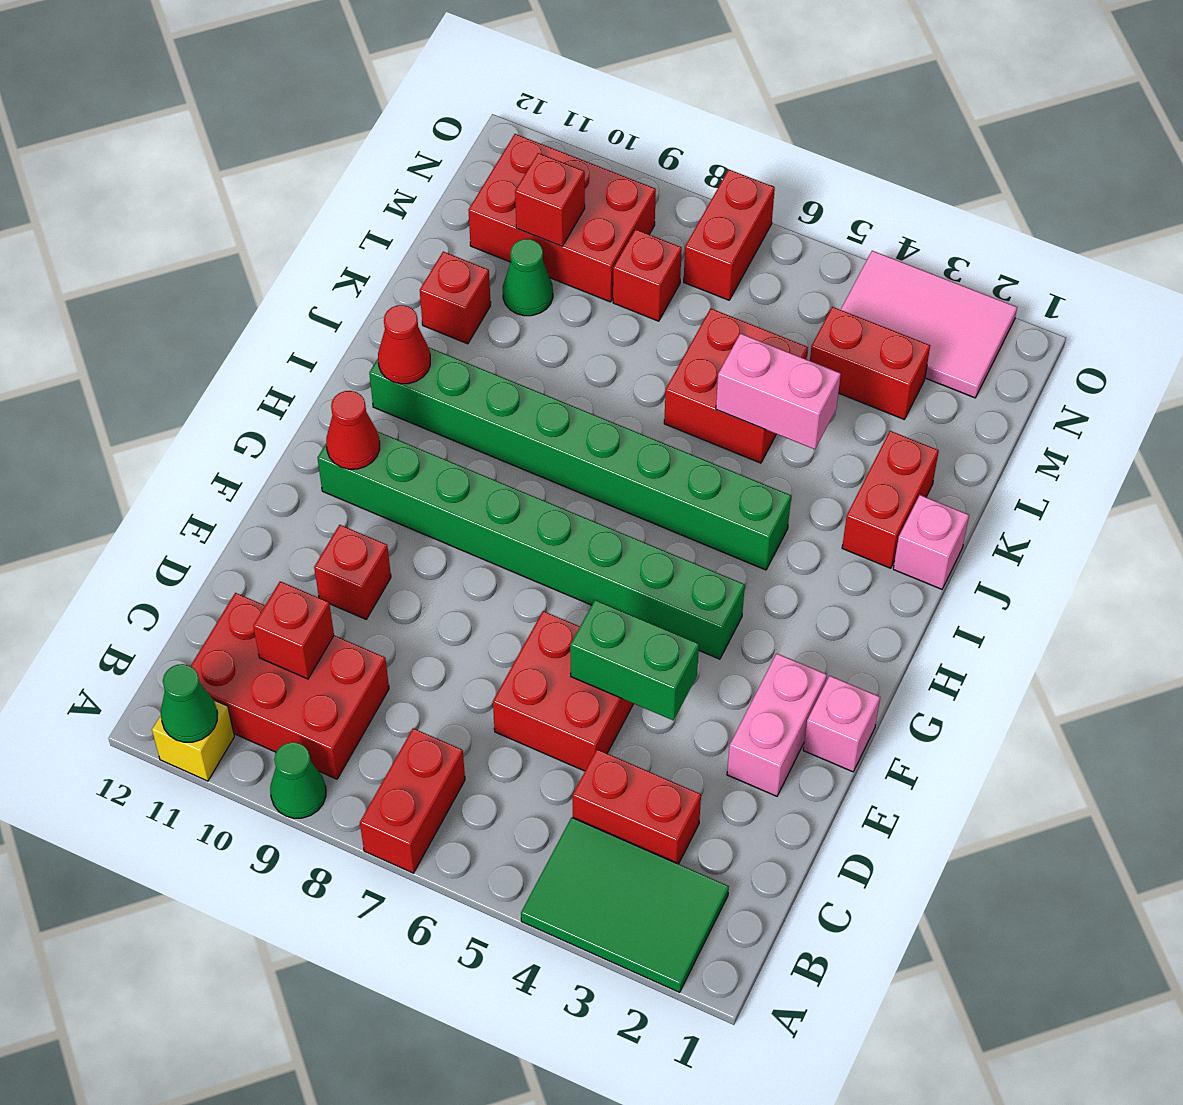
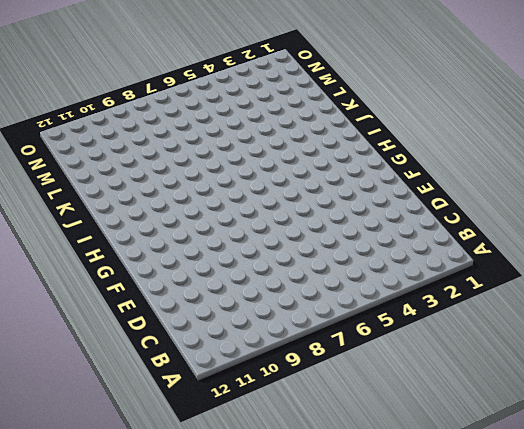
none -> green tile A2:B4 level 1
none -> red brick A7:B7 level 1
none -> green cone A9 level 1

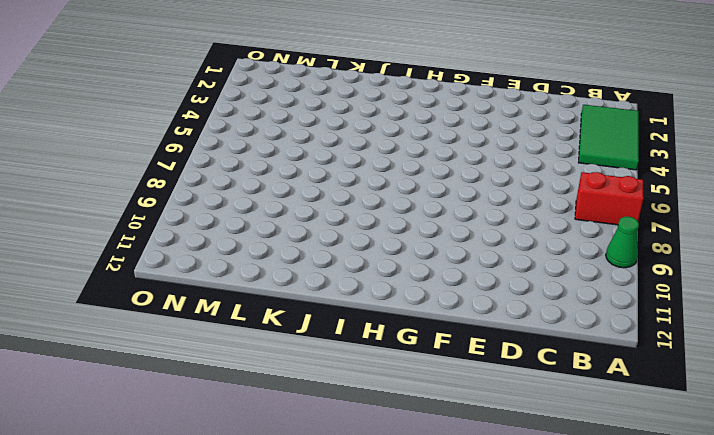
none -> yellow brick A11 level 1
none -> red brick B9:C11 level 1
none -> red brick C3:C4 level 1

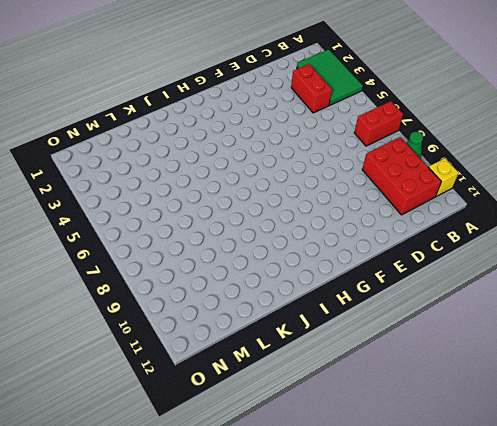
none -> red brick D5:E6 level 1
none -> pink brick E2:F2 level 1
none -> red brick E10 level 1

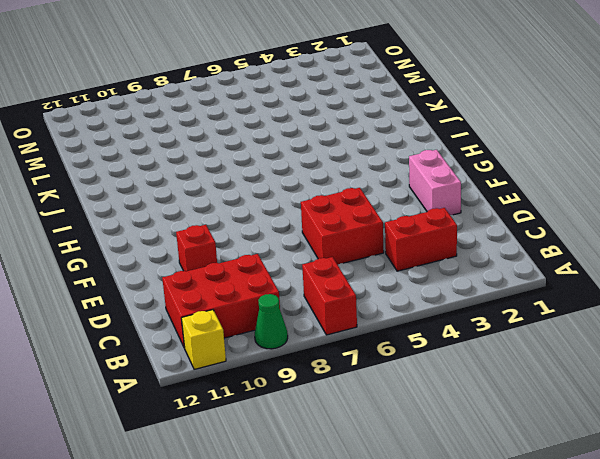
none -> green tile A2:B4 level 1
none -> pink brick F1 level 1
none -> green brick G4:G11 level 1

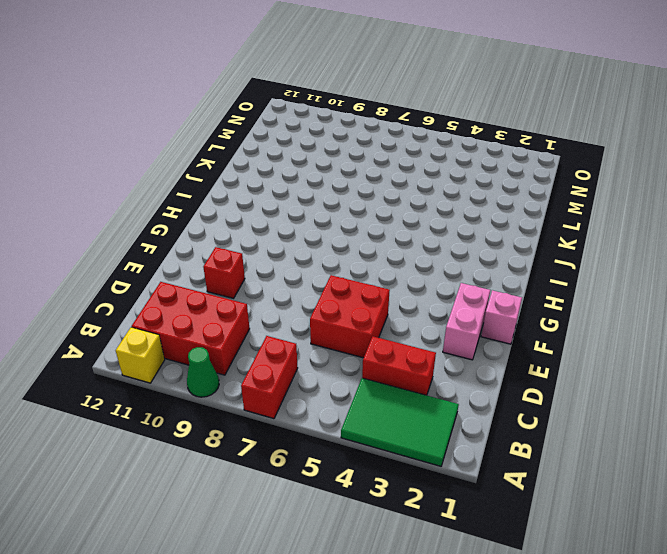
none -> green brick G4:G11 level 1
none -> green brick I4:I11 level 1
none -> pink brick J1 level 1

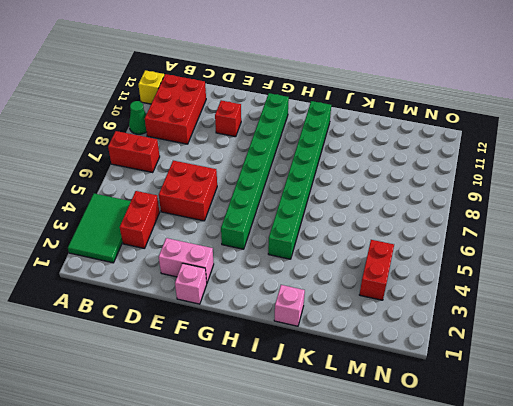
none -> red brick J2:K2 level 1
none -> red brick K5:L6 level 1
none -> red brick K11 level 1

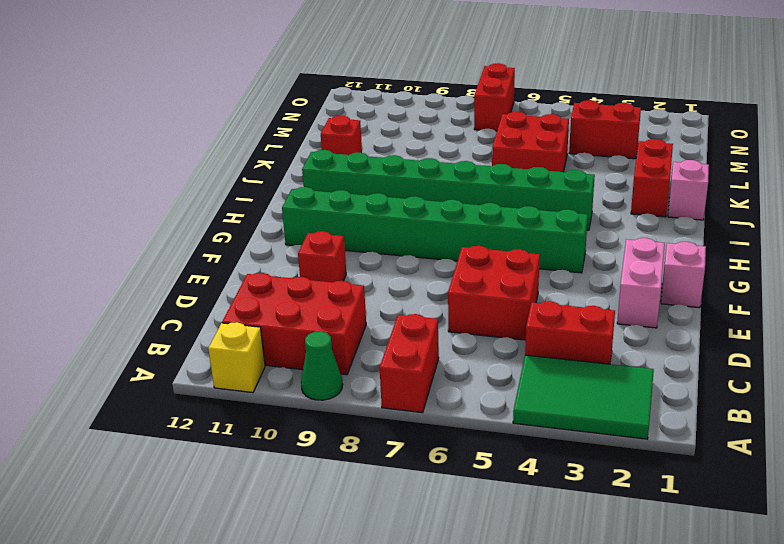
none -> green cone L10 level 1
none -> red brick M8 level 1
none -> red brick M9:N11 level 1

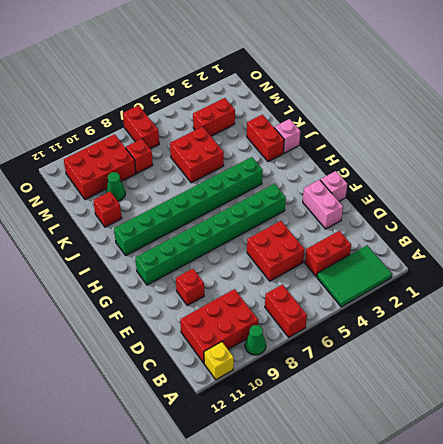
none -> pink tile N2:O4 level 1
none -> green cone A11 level 2
none -> red brick C10 level 2

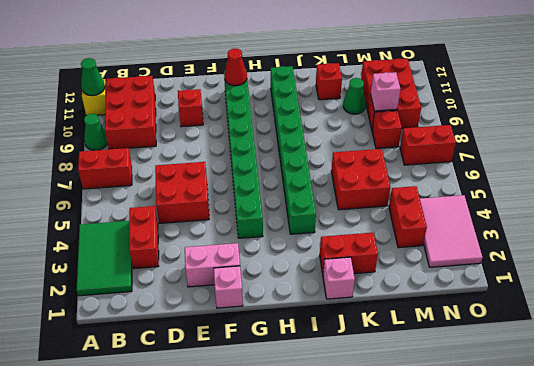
pink brick M9 level 2 -> none
none -> red brick C10 level 2
none -> green brick E4:E5 level 2
none -> red cone I11 level 2

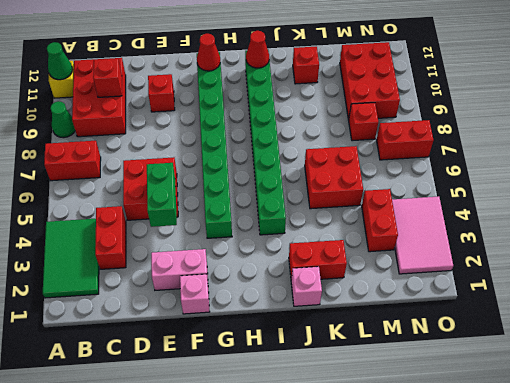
none -> green cone L10 level 1
none -> pink brick K4:K5 level 2
none -> red brick M10 level 2

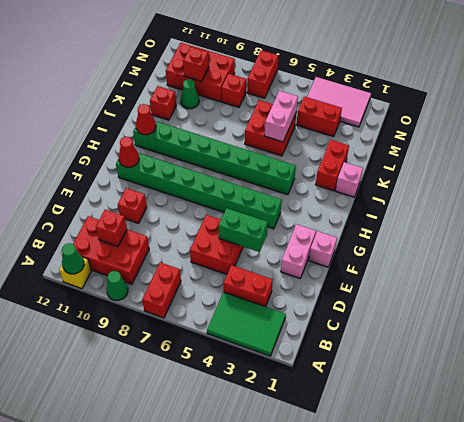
pink brick K5:L5 level 2 -> pink brick K4:K5 level 2

